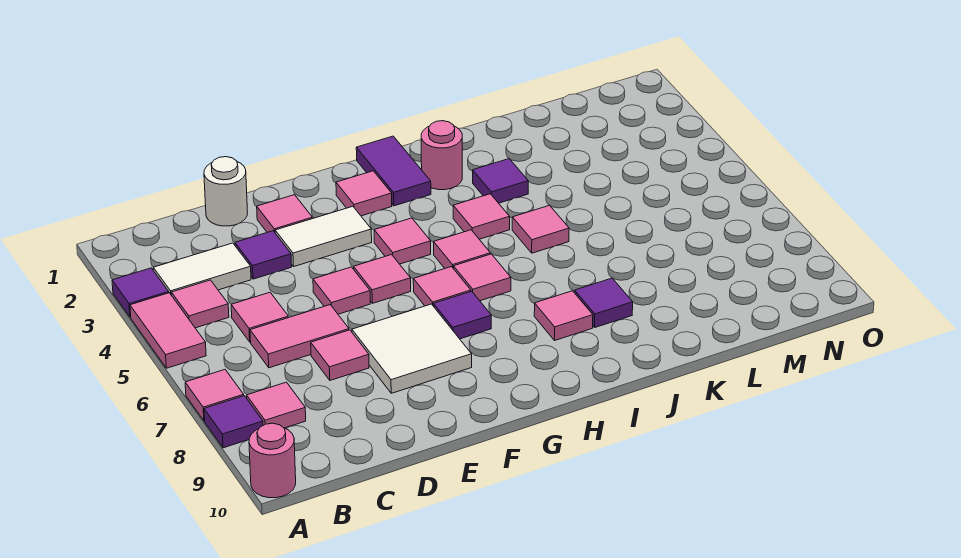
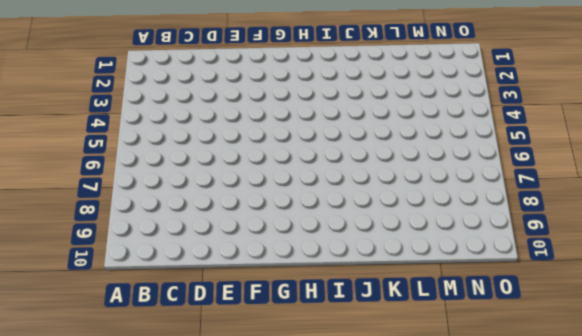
none -> purple tile A3 level 1
none -> pink tile A4:A5 level 1
none -> pink tile A7 level 1
none -> purple tile A8 level 1

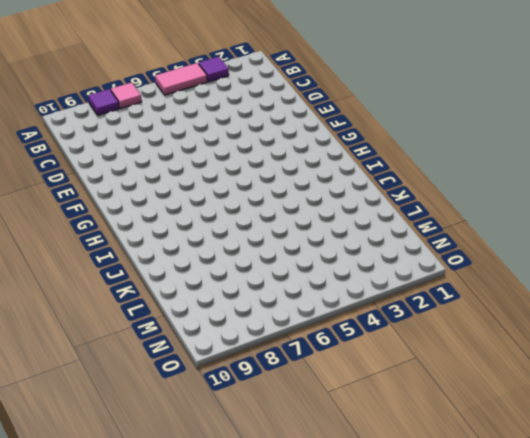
none -> pink round brick A10 level 1
none -> white tile B3:C3 level 1
none -> pink tile B4 level 1
none -> pink tile B8 level 1

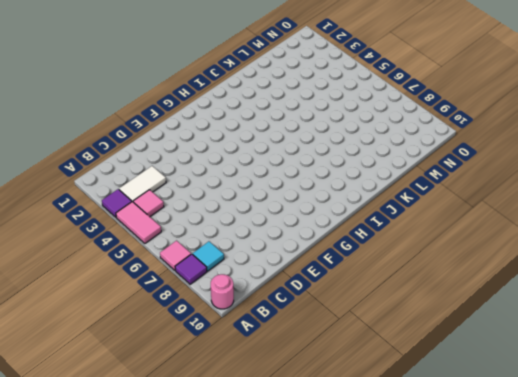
cyan tile B8 level 1 -> pink tile B8 level 1
none -> pink tile C5 level 1
none -> pink tile C6:D6 level 1
none -> white round brick D1 level 1
none -> purple tile D3 level 1

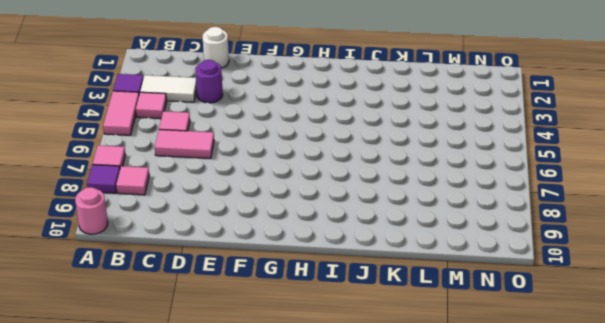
purple round brick D3 level 1 -> purple tile D3 level 1
none -> pink tile D7 level 1
none -> pink tile E2 level 1
none -> white tile E3:F3 level 1
none -> pink tile E5 level 1

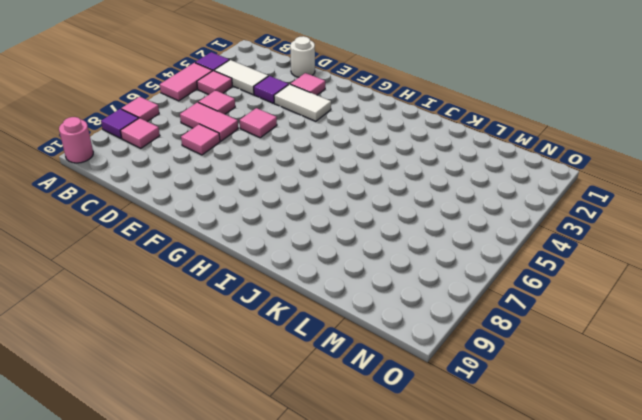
none -> white tile E7:F8 level 1
none -> pink tile F5 level 1
none -> pink tile G2 level 1
none -> pink tile G4 level 1

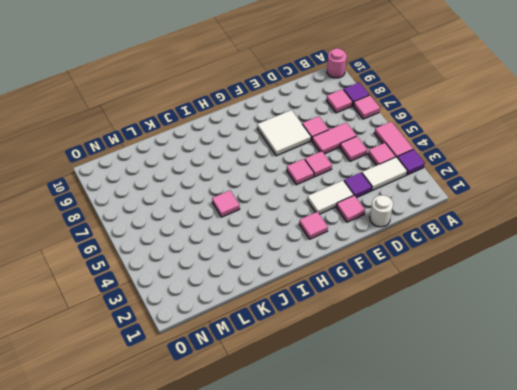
none -> pink tile G4 level 1
none -> pink tile G6 level 1
none -> purple tile G7 level 1
none -> purple tile H1:H2 level 1

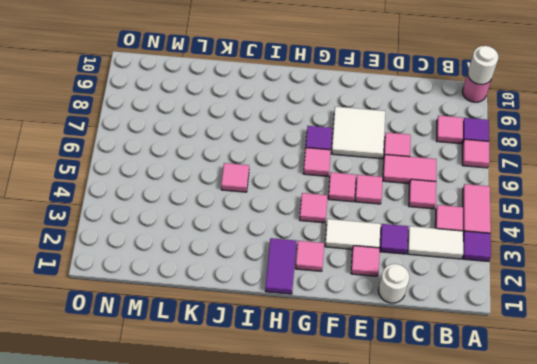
white round brick A10 level 2 -> none
none -> pink tile H5 level 1
none -> pink tile H6 level 1
none -> pink round brick I2 level 1
none -> pink tile I4 level 1

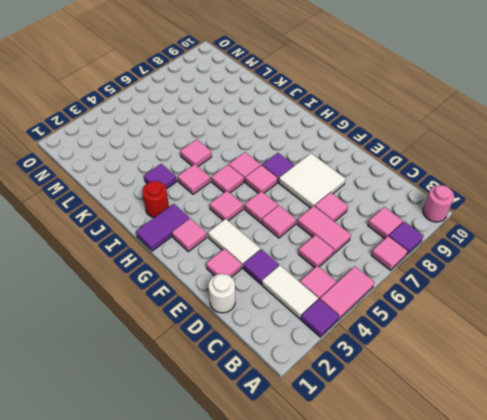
red round brick I2 level 1 -> pink round brick I2 level 1
none -> pink tile I8 level 1
none -> purple tile J8 level 1

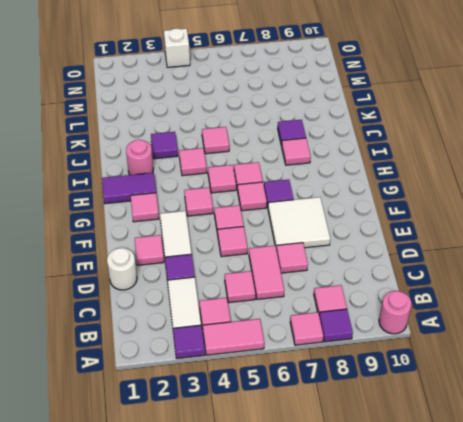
white brick O4 level 1 -> none

